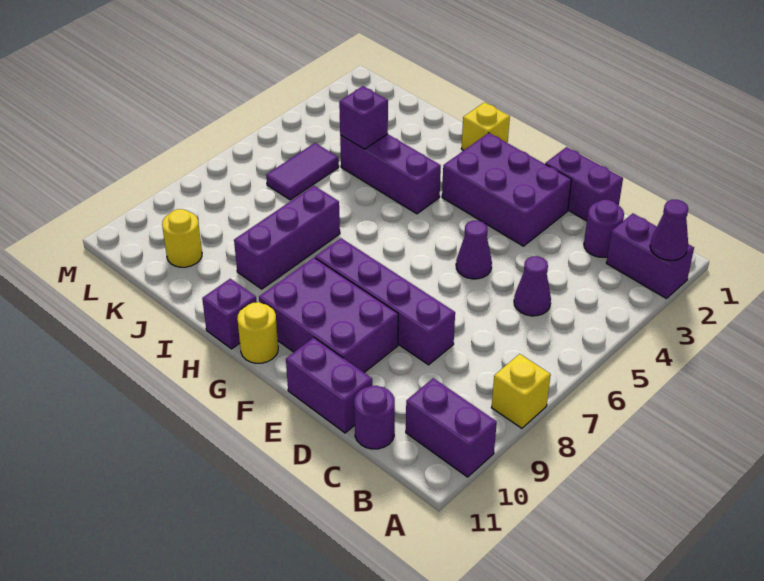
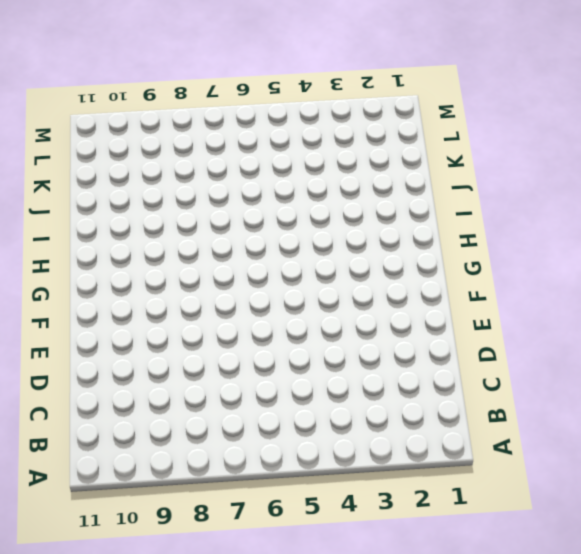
none -> purple brick A2:B2 level 1
none -> yellow brick A8 level 1
none -> purple brick A10:B10 level 1

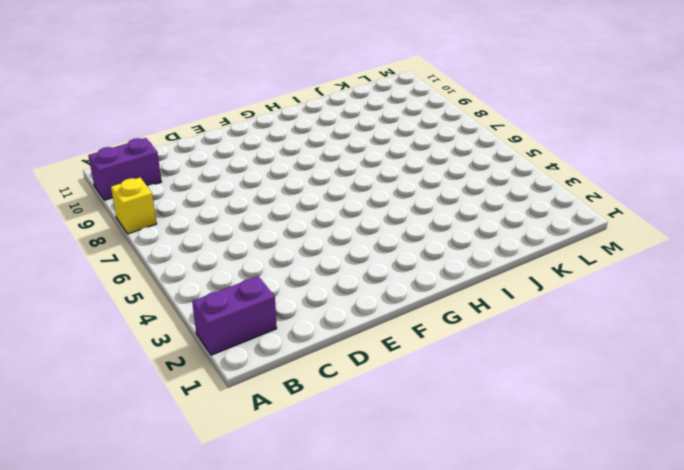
none -> purple round brick C2 level 1
none -> purple cone C5 level 1
none -> purple round brick C11 level 1

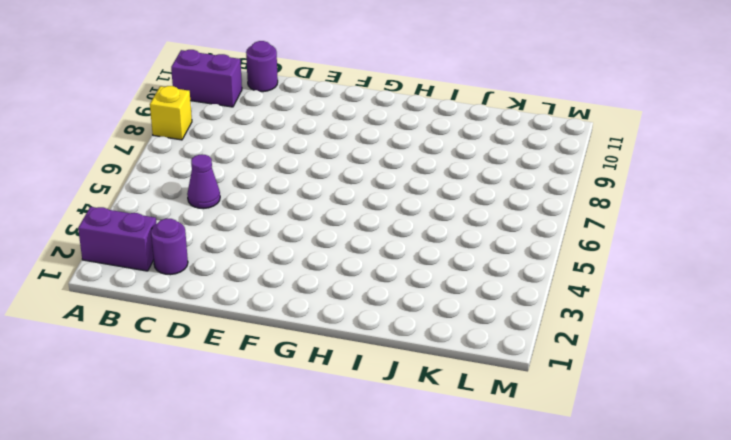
none -> purple brick D1:E1 level 1
none -> purple brick D8:G8 level 1
none -> purple brick D11:E11 level 1

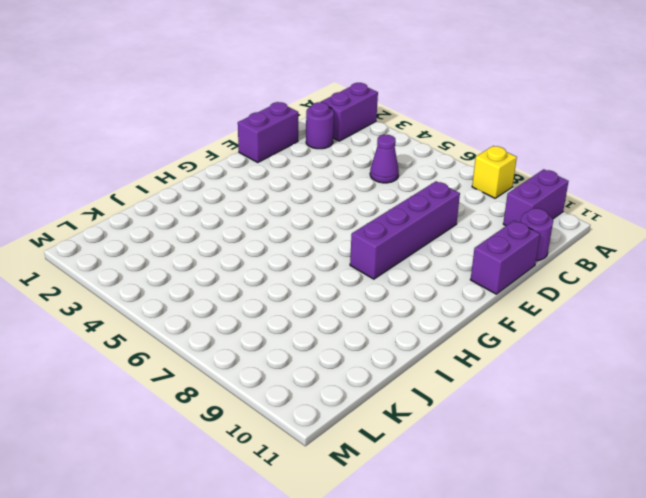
none -> purple brick E2:G3 level 1
none -> purple cone E5 level 1
none -> purple brick E9:G10 level 1

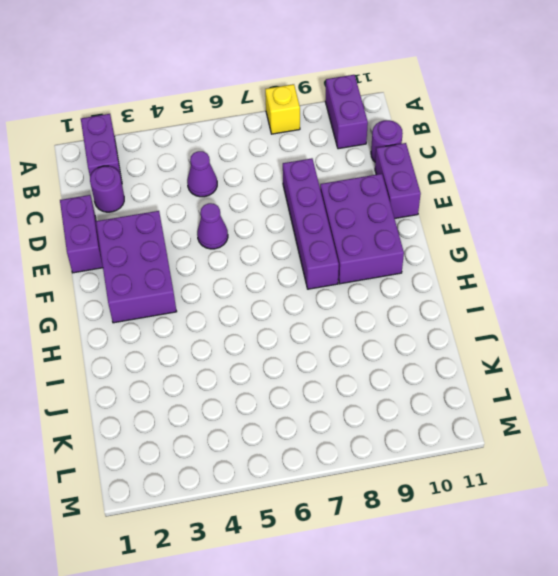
none -> yellow round brick G11 level 1
none -> yellow brick H1 level 1
none -> purple brick H4:J4 level 1

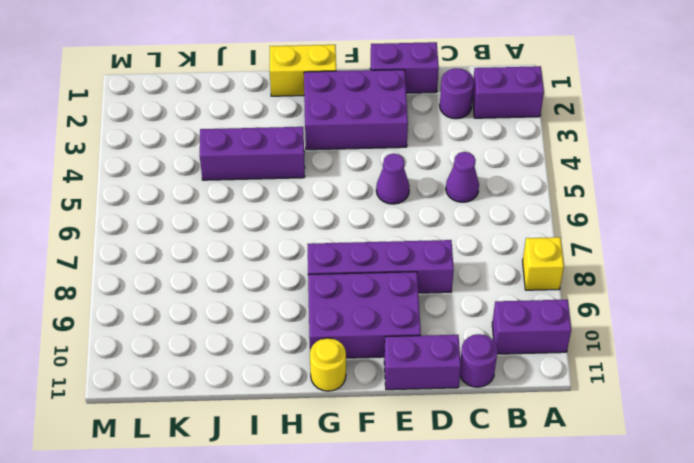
yellow brick G1:H1 level 1 -> yellow brick H1 level 1
none -> purple brick H11 level 1
none -> purple brick I7:I9 level 1
none -> purple tile K5:K6 level 1

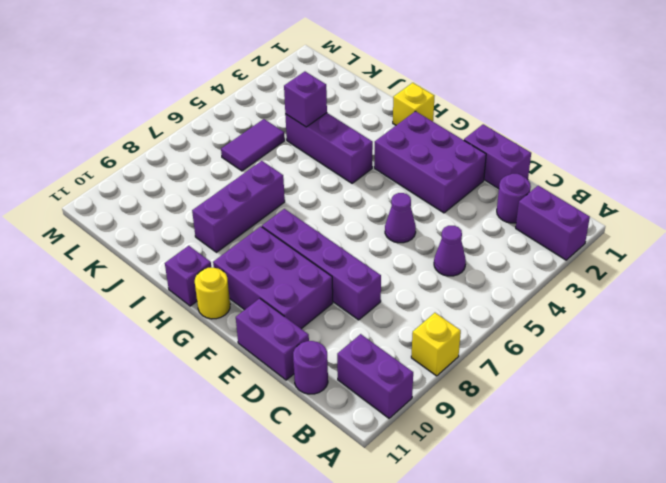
none -> yellow round brick K10 level 1
none -> purple cone A2 level 2

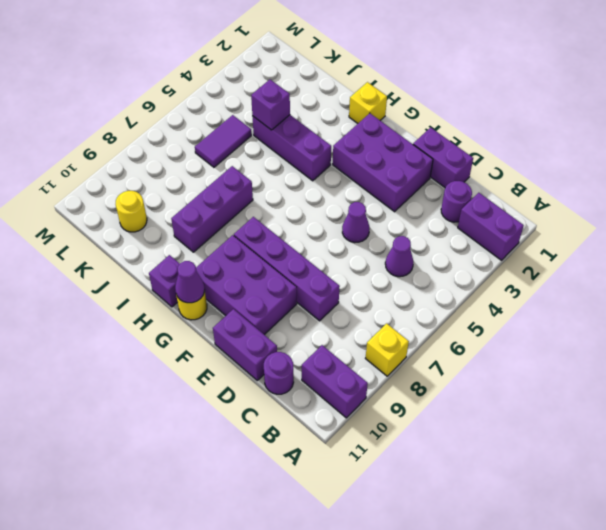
purple cone G11 level 2 -> purple cone A2 level 2

